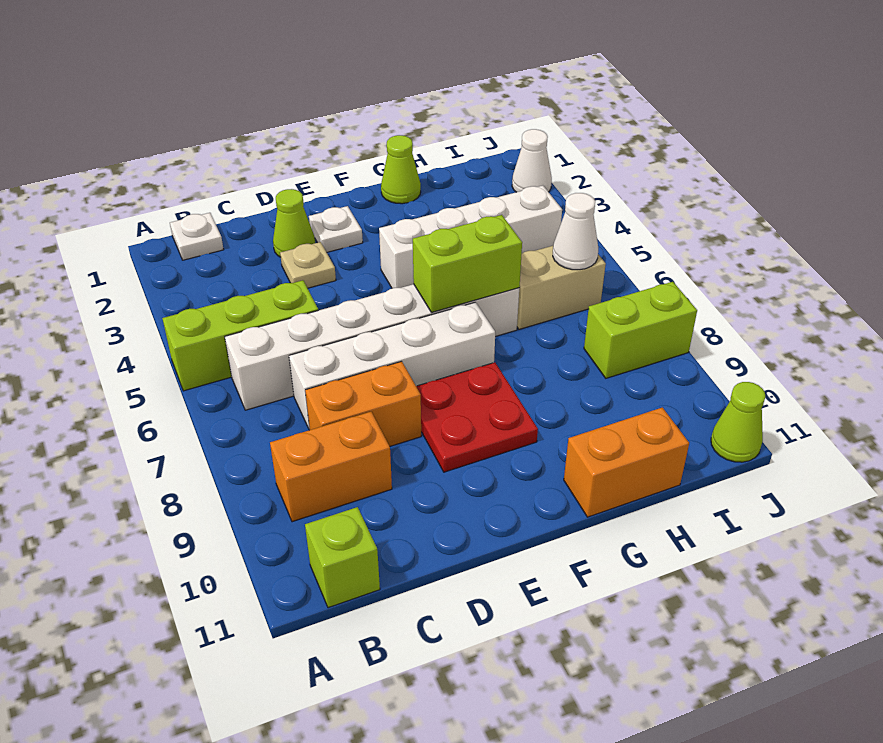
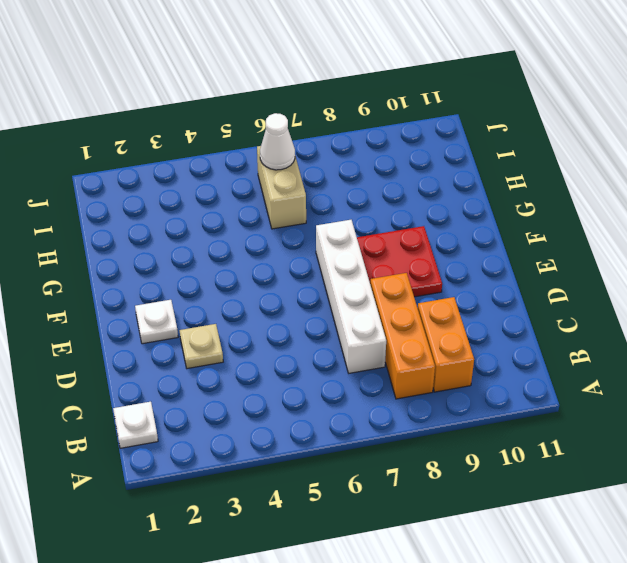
orange brick B8:D8 level 1 -> orange brick C8:D8 level 1
none -> lime brick A5:C5 level 1
none -> white brick B6:G6 level 1
none -> lime brick B11 level 1

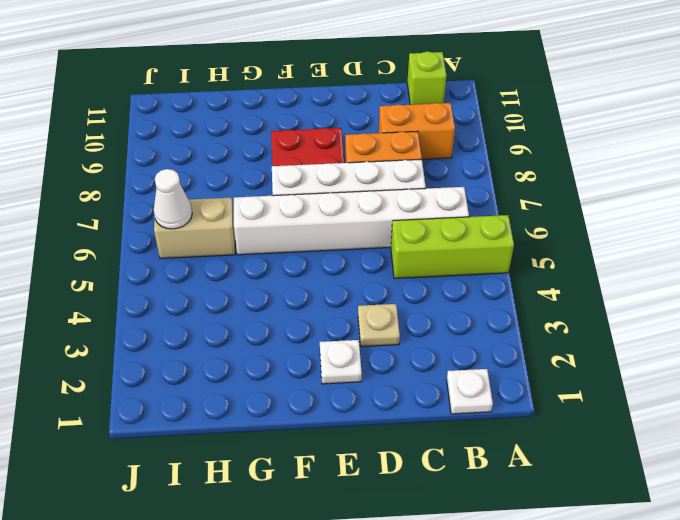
none -> lime cone D2 level 1
none -> white brick F4:I4 level 1
none -> lime cone G1 level 1

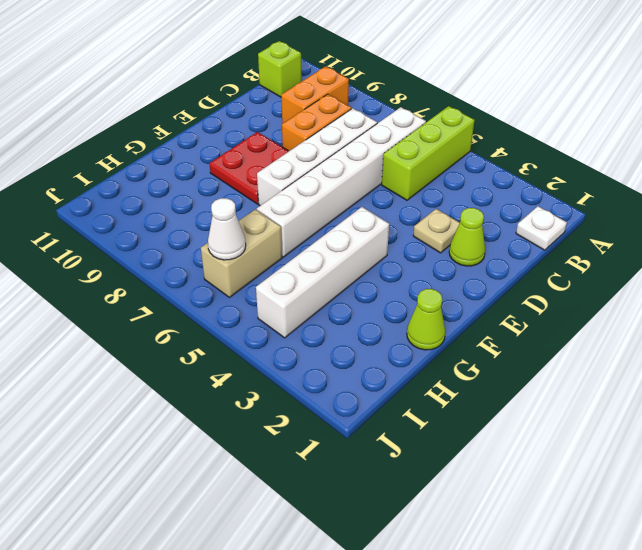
none -> white plate E2 level 1
none -> orange brick G11:H11 level 1
none -> lime brick I8:J8 level 1

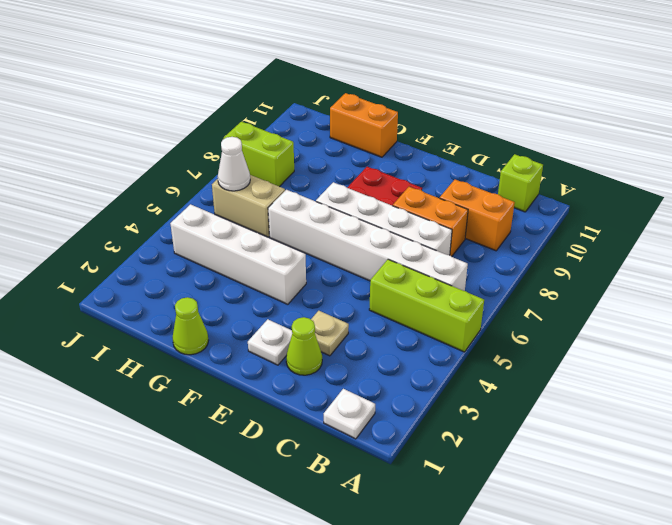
none -> white cone J2 level 1
none -> lime cone J11 level 1
none -> lime brick F6:G6 level 2

